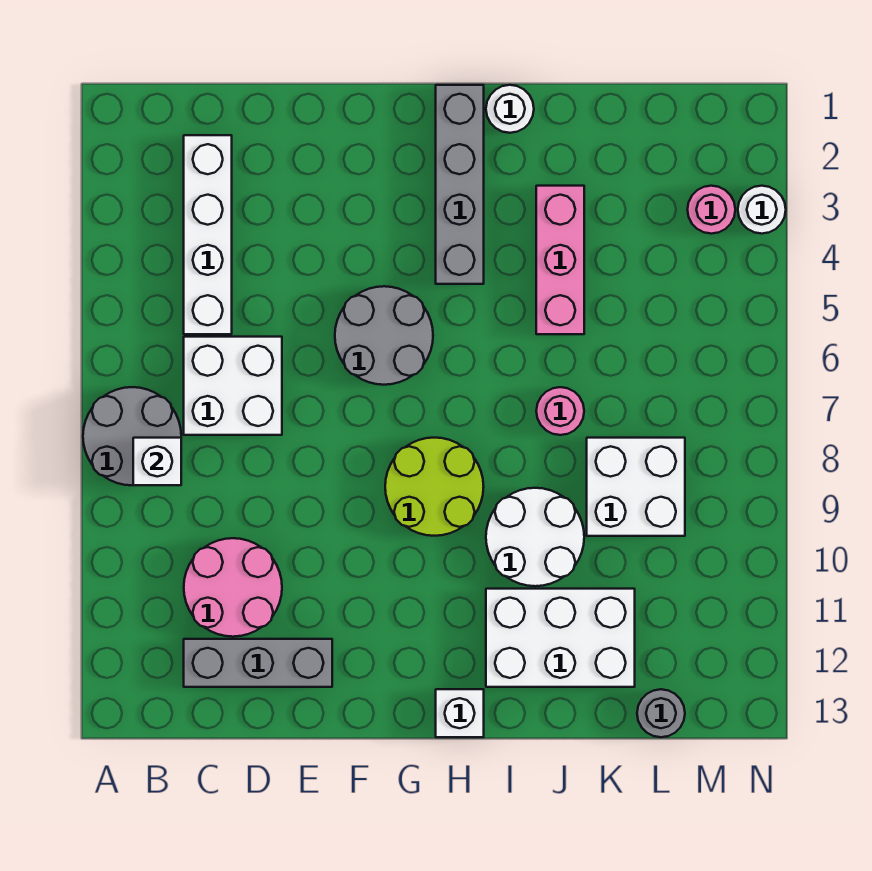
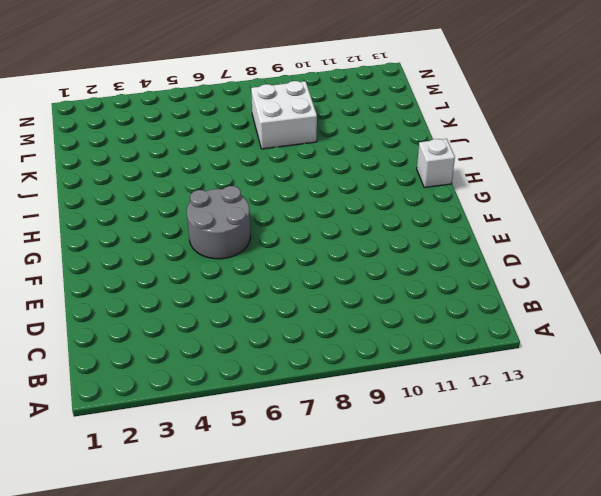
none -> grey round brick A7:B8 level 1
none -> white brick C2:C5 level 1
none -> white brick C6:D7 level 1

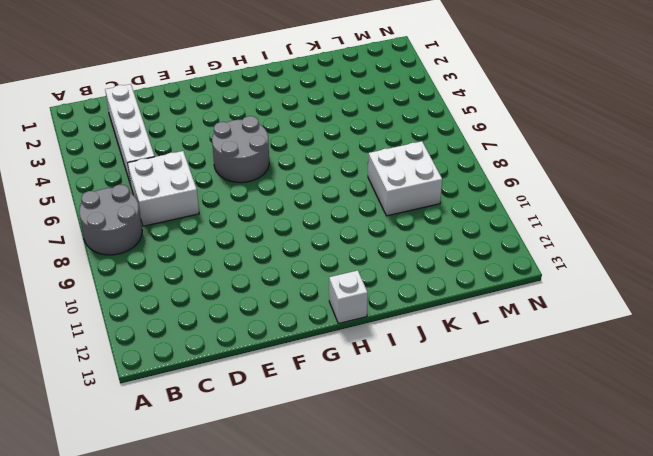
none -> pink round brick C10:D11 level 1
none -> grey brick C12:E12 level 1
none -> lime round brick G8:H9 level 1

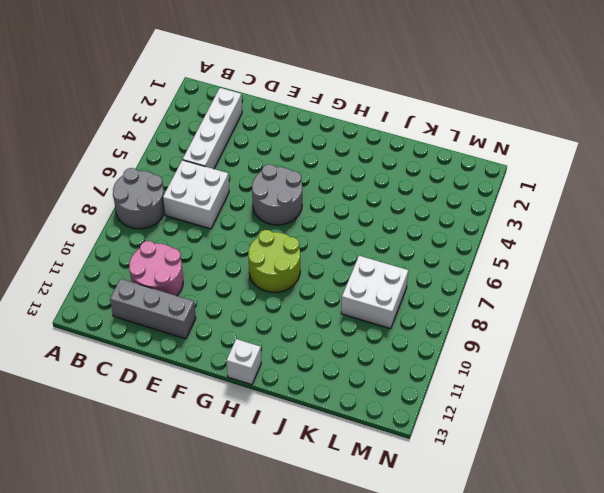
none -> grey brick H1:H4 level 1
none -> white round brick I1 level 1
none -> white round brick I9:J10 level 1

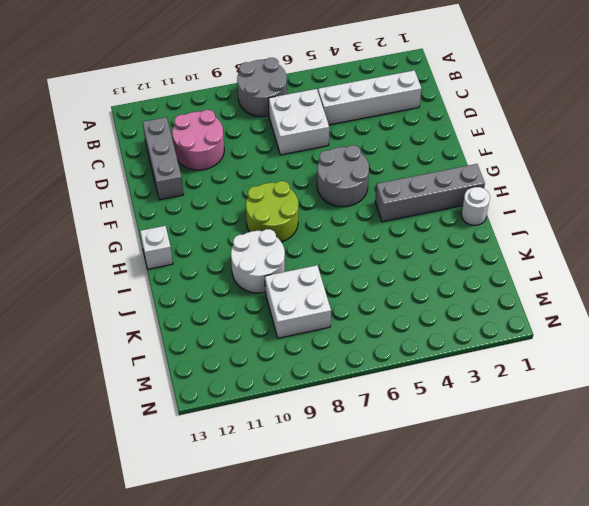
none -> white brick I11:K12 level 1
none -> pink brick J3:J5 level 1
none -> pink round brick J7 level 1

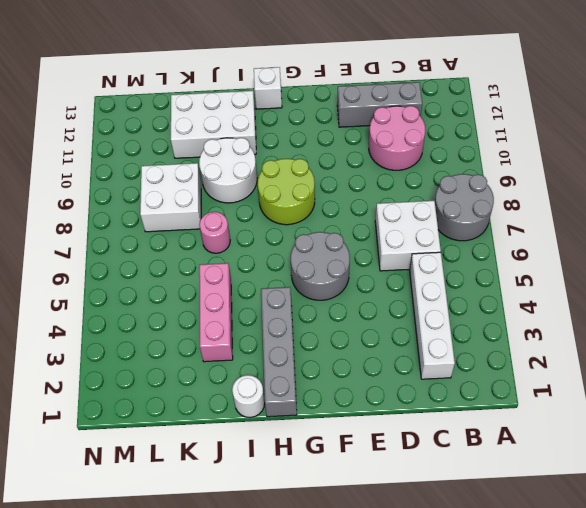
none -> grey round brick L13 level 1
none -> pink round brick M3 level 1
none -> white round brick N3 level 1

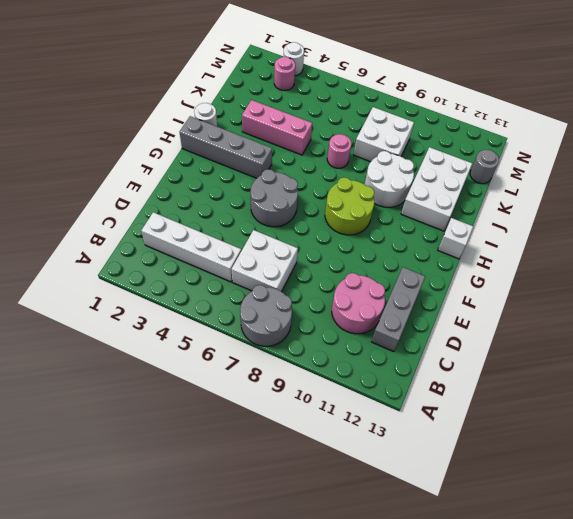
none -> white brick B8 level 2

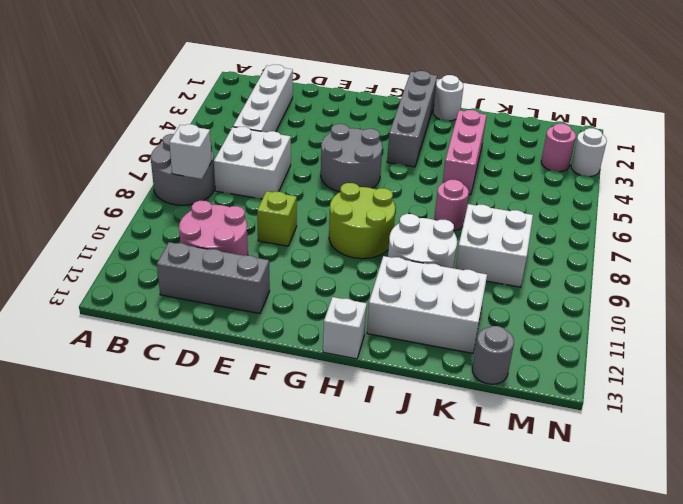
lime brick E9 level 1 -> none

